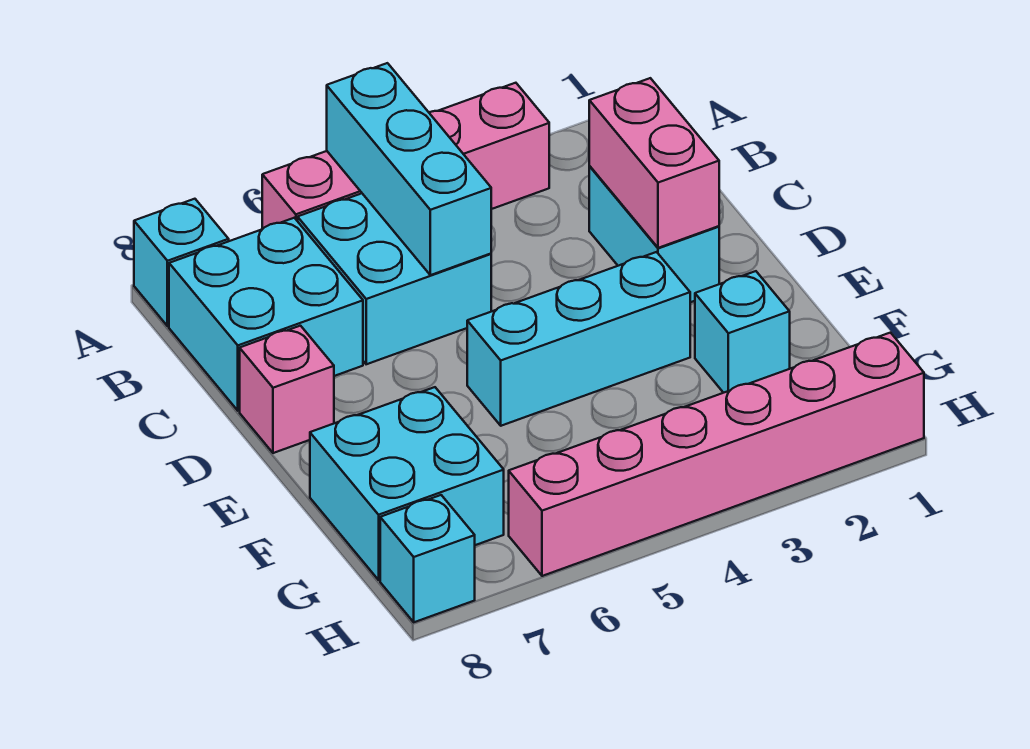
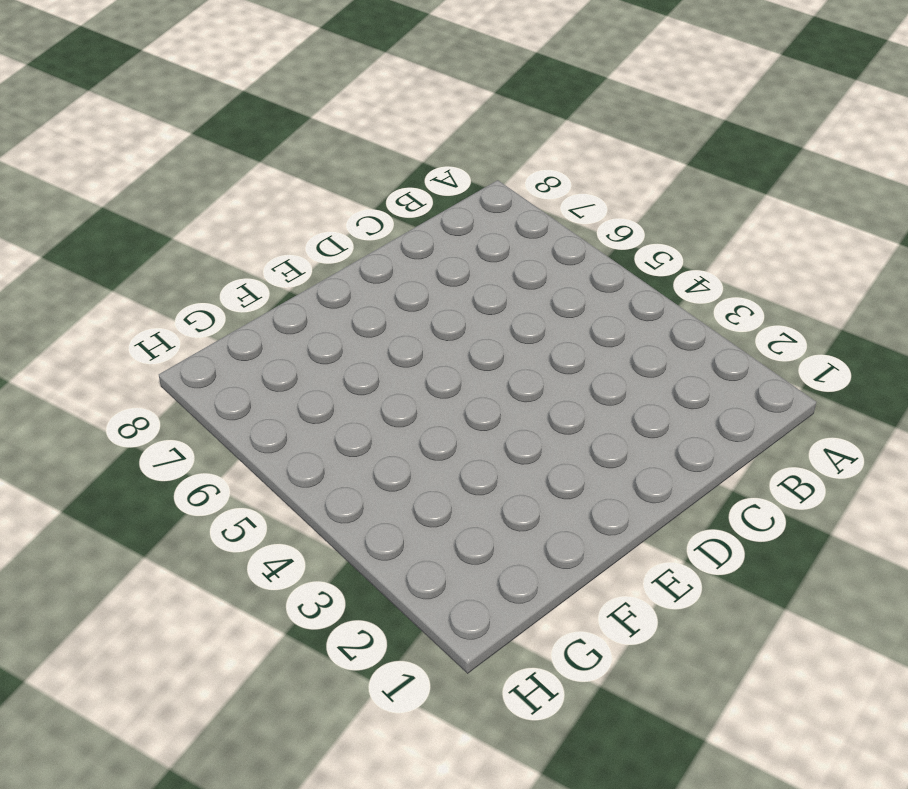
none -> pink brick A3:A6 level 1
none -> cyan brick A8 level 1
none -> cyan brick B5:C6 level 1

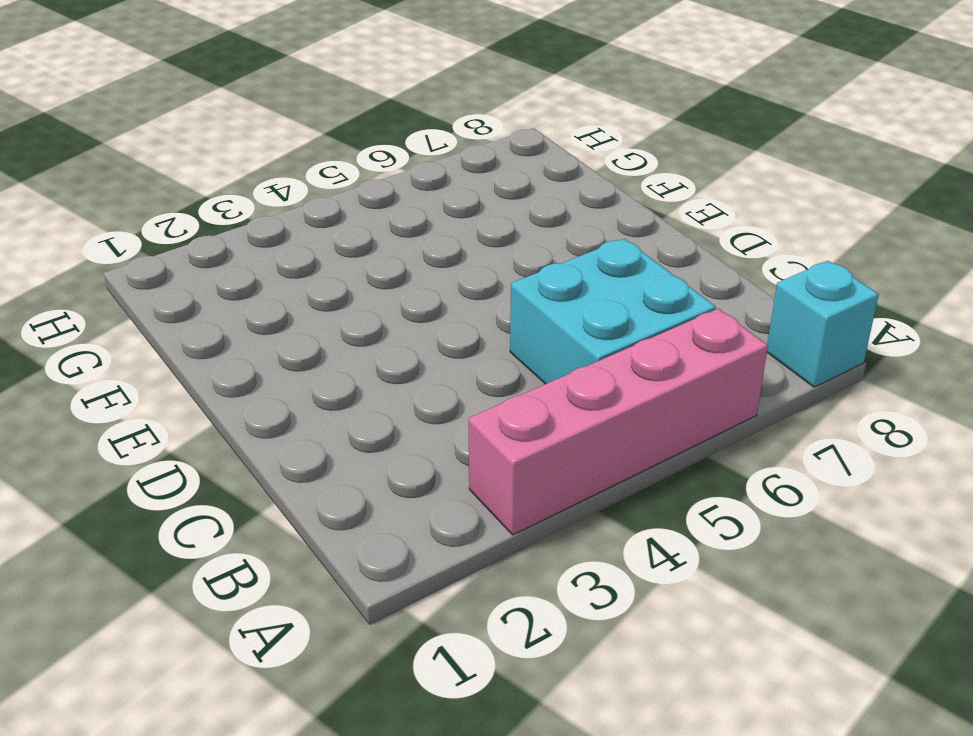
none -> cyan brick B7:C8 level 1
none -> cyan brick C2:D2 level 1
none -> pink brick D8 level 1

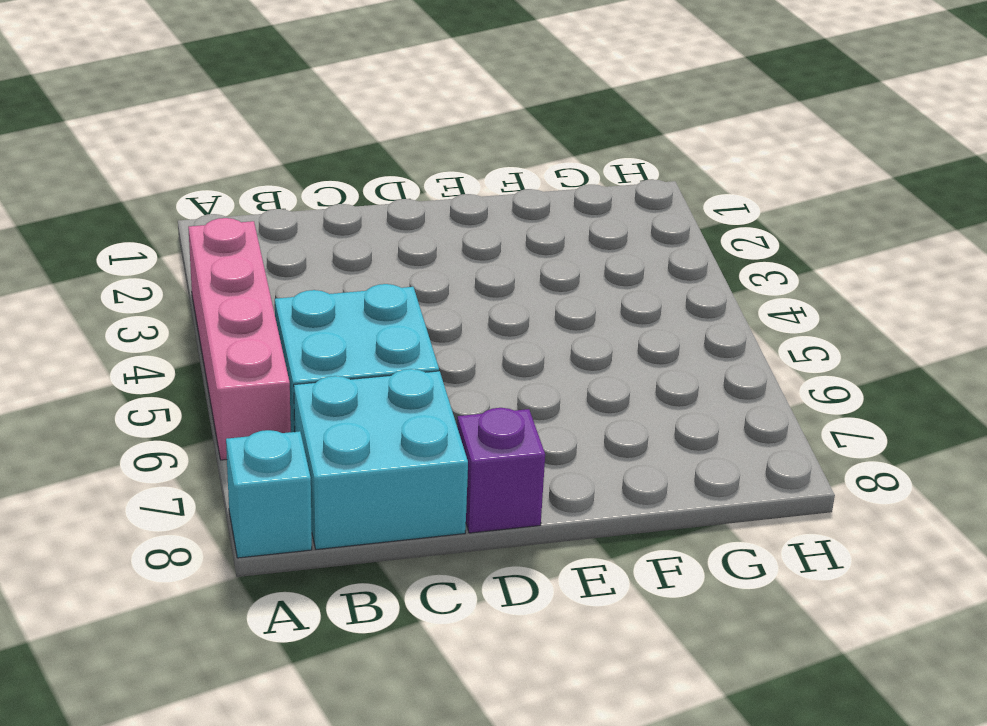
purple brick D8 level 1 -> pink brick D8 level 1
none -> cyan brick C2:D2 level 1
none -> cyan brick E3:E5 level 1
none -> cyan brick F2 level 1

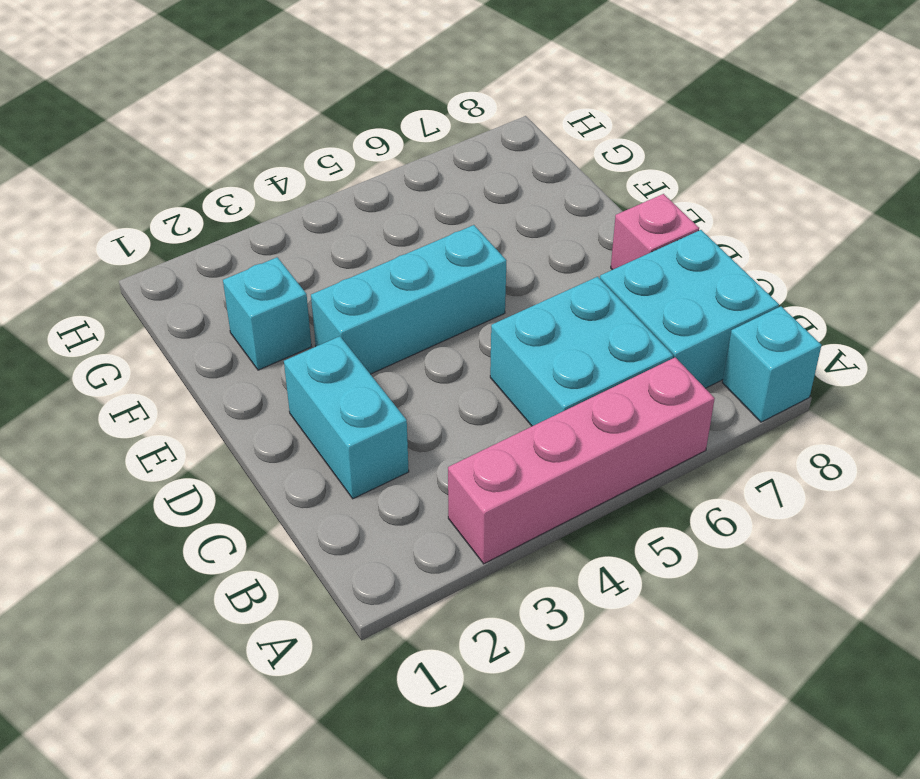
none -> cyan brick F7:G8 level 1
none -> pink brick H1:H6 level 1
none -> cyan brick H8 level 1

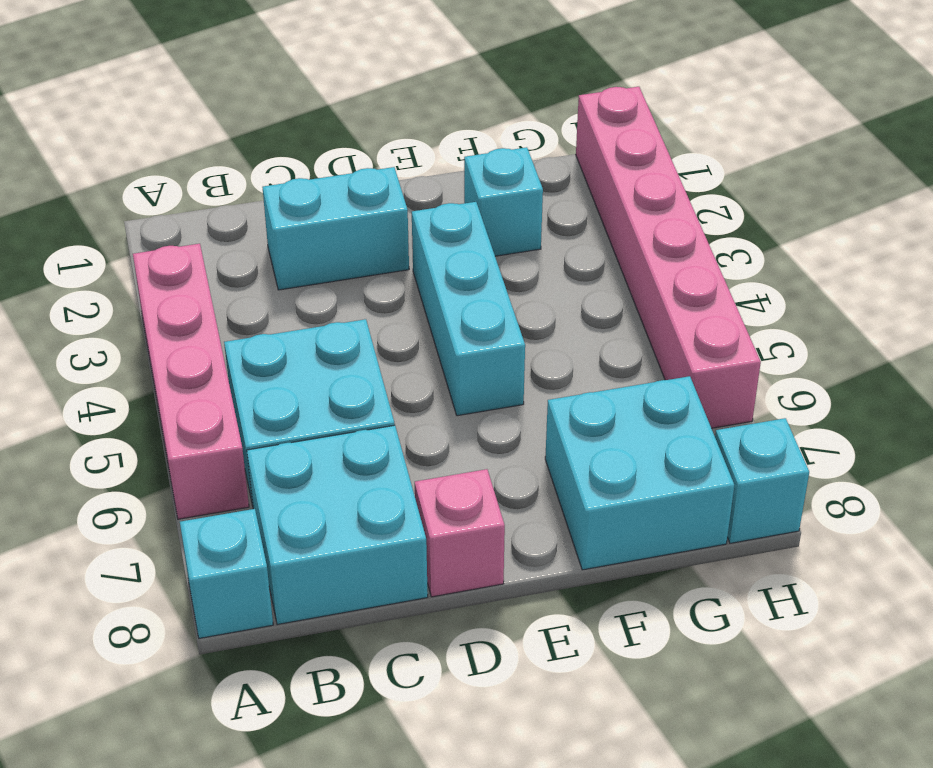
none -> cyan brick A5:C5 level 2
none -> pink brick C2:D2 level 2

